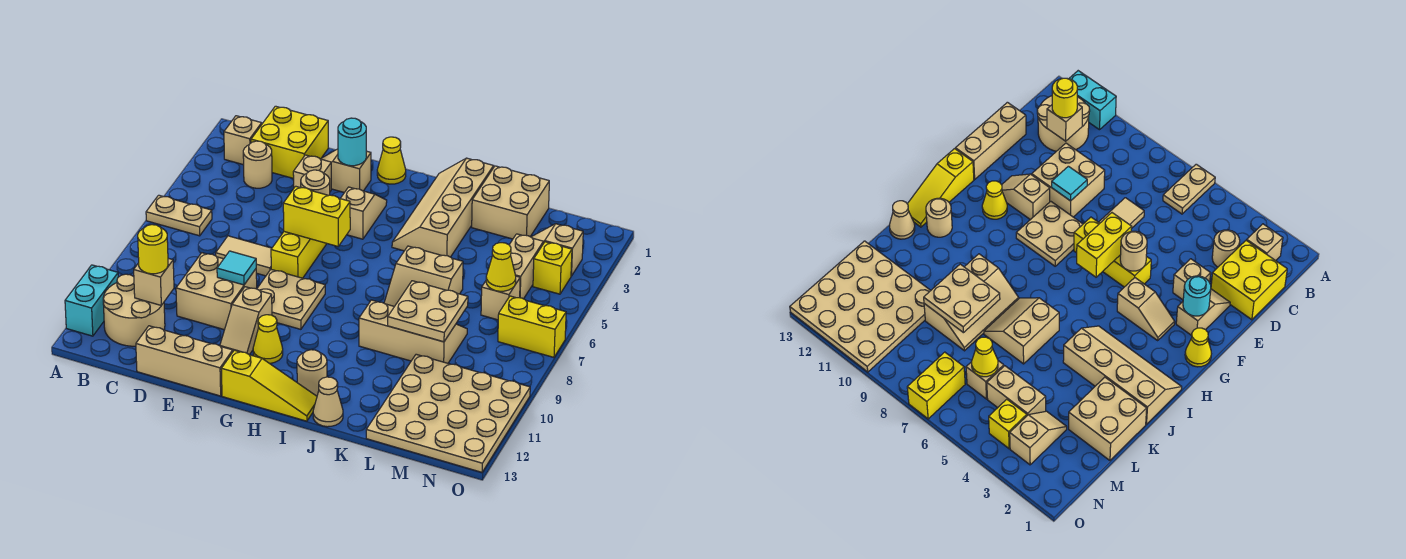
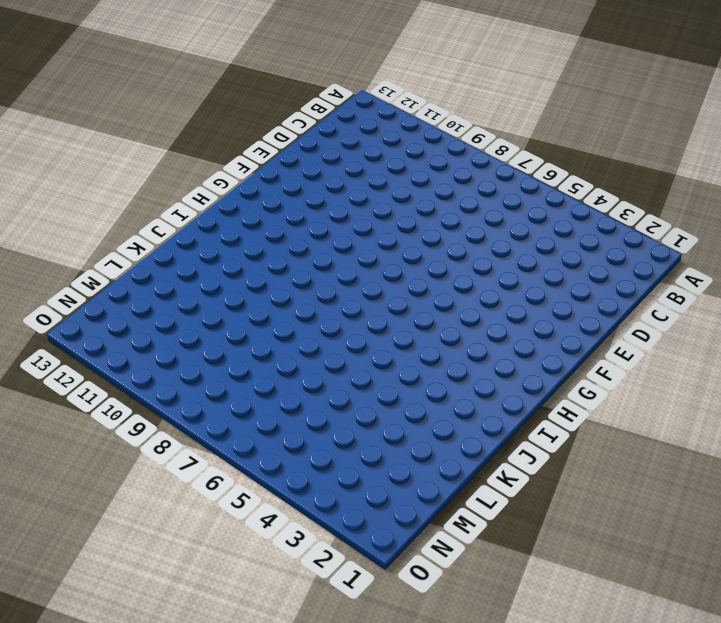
none -> tan plate A6:B6 level 1
none -> cyan brick A11:A12 level 1
none -> tan brick B2 level 1
none -> tan round brick B11:C12 level 1

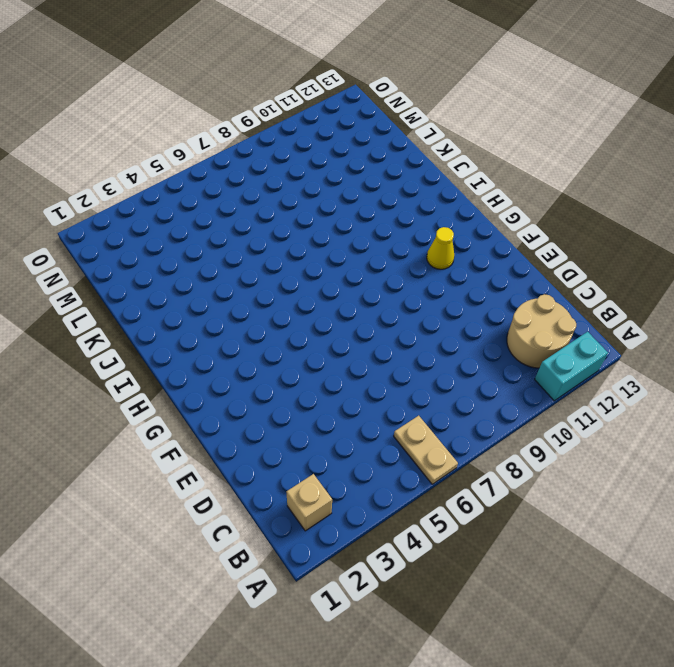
none -> yellow brick C1:D2 level 1
none -> tan round brick C3 level 1
none -> tan tile D7:E7 level 1
none -> tan brick D9:E10 level 1

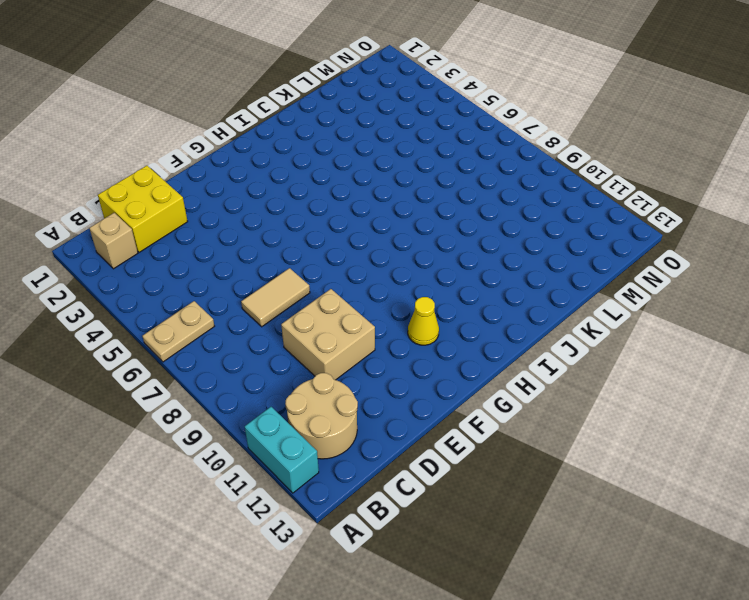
none -> tan round brick C3 level 1
none -> tan brick D13:F13 level 1
none -> tan slope E2:F2 level 1 top F
none -> tan brick E3 level 1

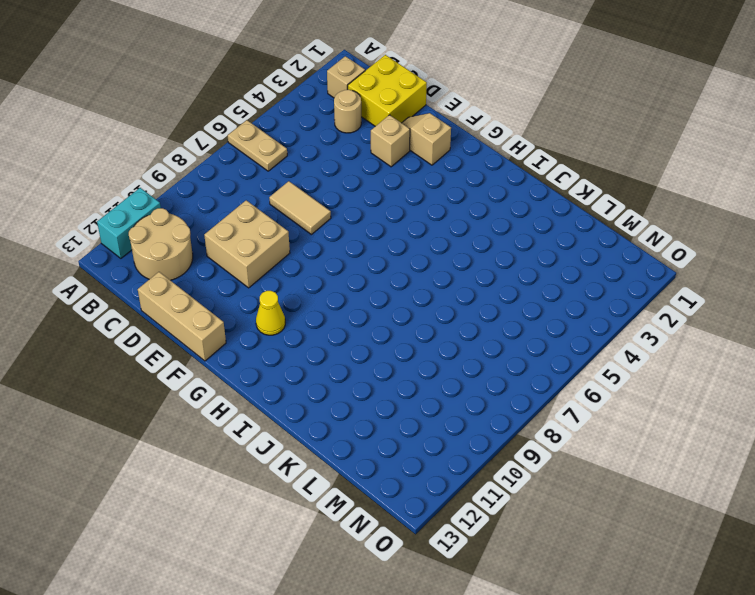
none -> yellow brick F5:F7 level 1
none -> tan plate F8:G9 level 1
none -> tan slope F10:F11 level 1 top 10
none -> yellow cone G1 level 1

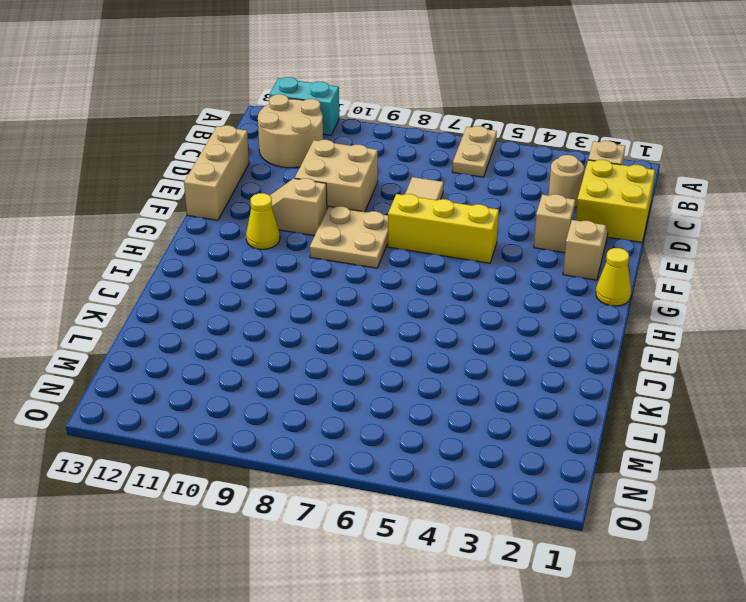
none -> tan slope G3:G4 level 1 top 4
none -> yellow slope G13:I13 level 1 top G
none -> tan slope I1:J4 level 1 top J
none -> tan round brick I12 level 1

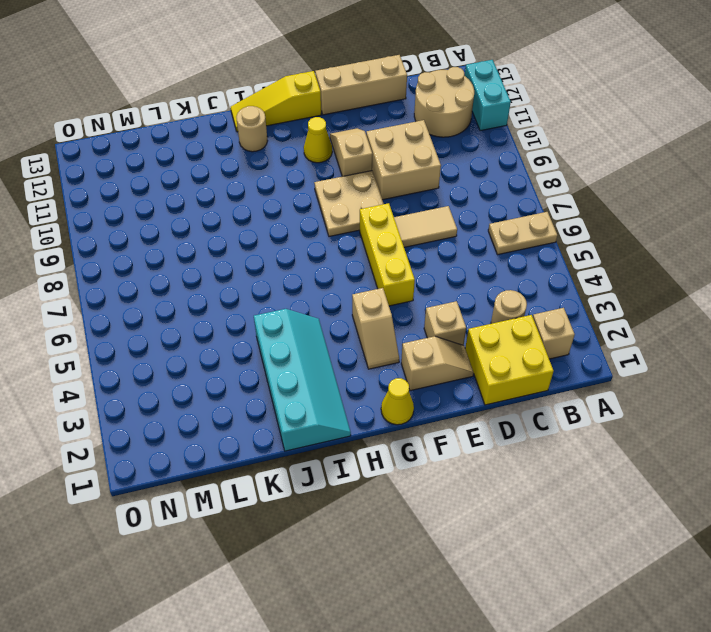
cyan slope I1:J4 level 1 top J -> tan slope I1:J4 level 1 top J
none -> tan slope J6:K7 level 1 top 6
none -> tan slope J8:L9 level 1 top 9
none -> tan cone J13 level 1
none -> tan brick K1:L2 level 1

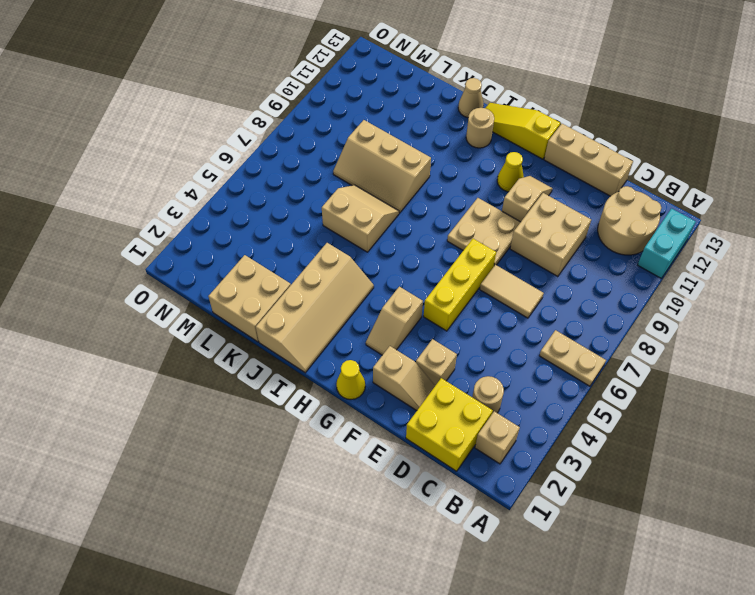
none -> tan plate L10:O13 level 1
none -> tan slope M3:N3 level 1 top N
none -> tan brick M4:M5 level 1
none -> tan brick M6 level 1

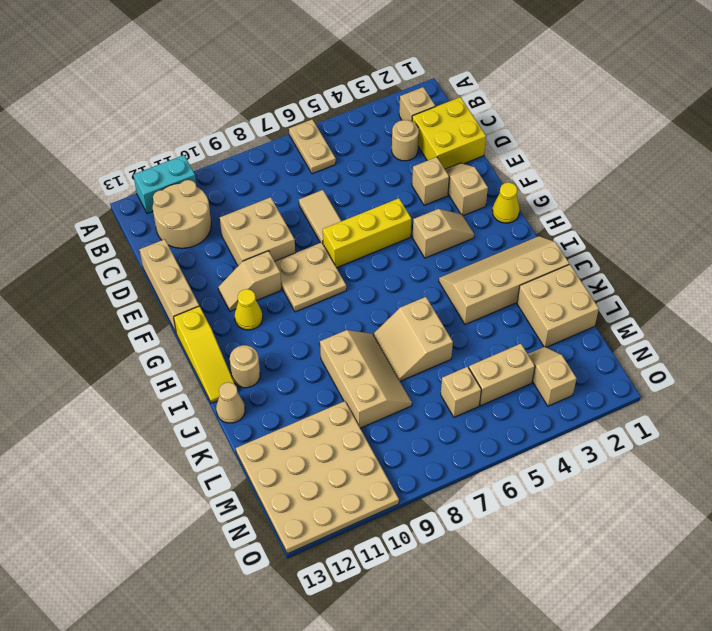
none -> yellow brick N4 level 1
none -> yellow brick N7:O7 level 1
none -> tan brick C11 level 2
none -> cyan tile E9 level 2

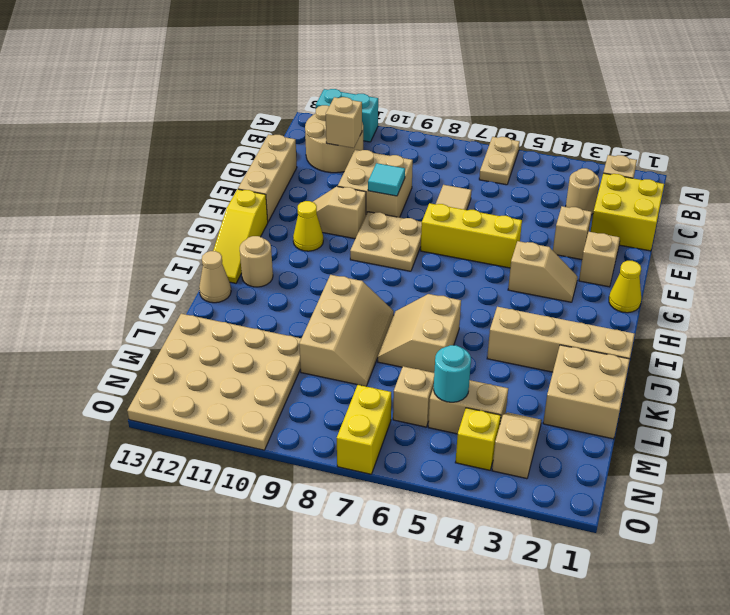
cyan round brick M5 level 2 -> cyan round brick F2 level 2
none -> tan round brick F5 level 2
none -> yellow brick F6:G6 level 2
none -> tan plate K8:L9 level 2
none -> yellow cone M6 level 2

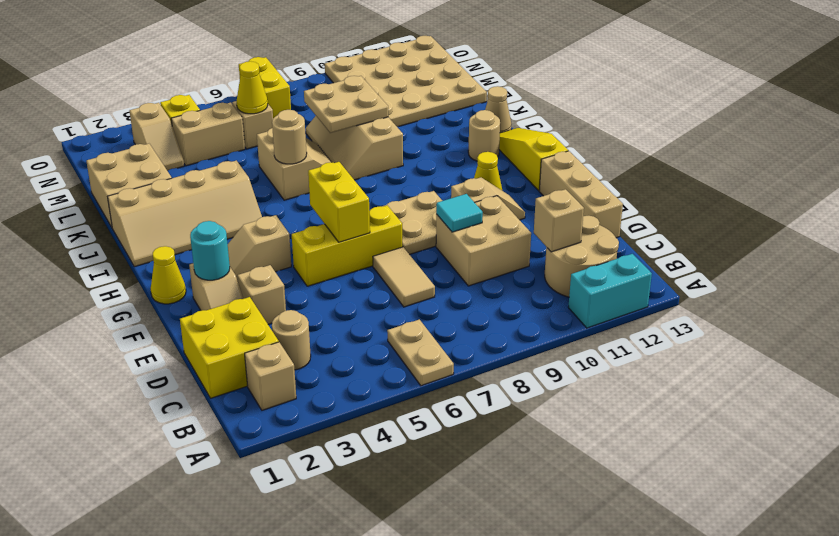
tan round brick J6 level 2 -> tan round brick F5 level 2
none -> yellow round brick C11 level 3

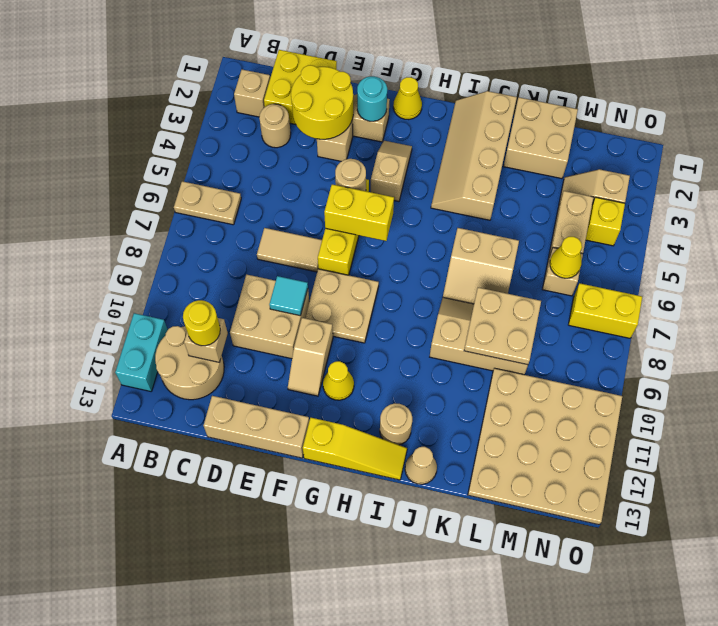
yellow round brick D2:E3 level 2 -> none

